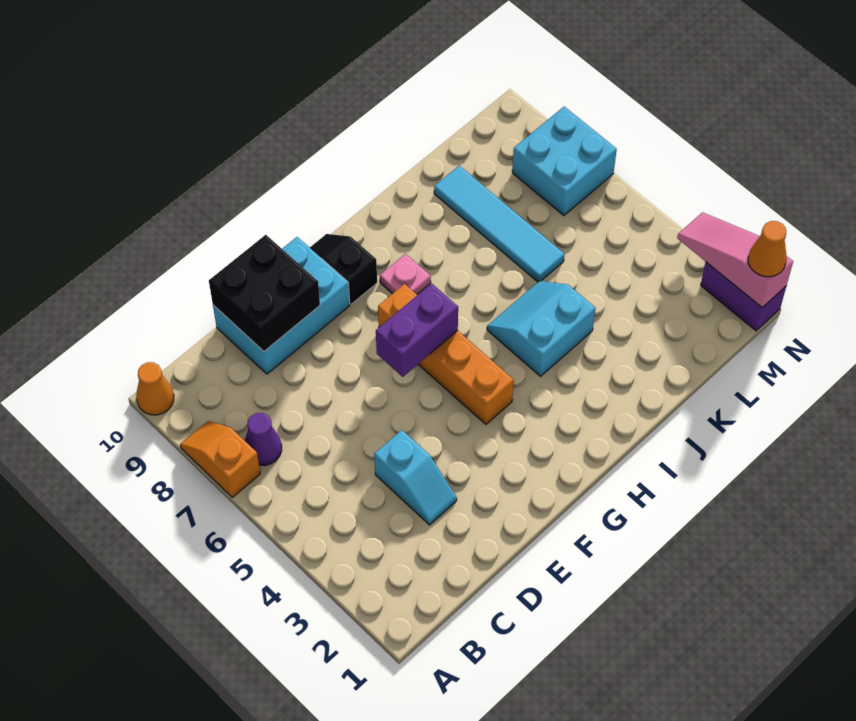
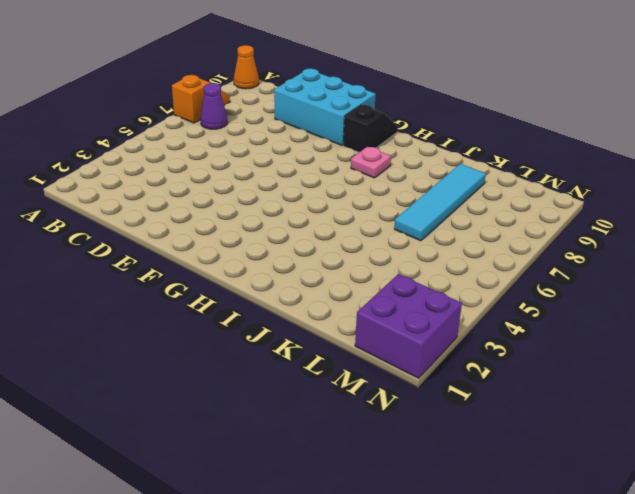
purple brick M1:N2 level 1 -> purple brick N1:N2 level 1
none -> cyan slope D3:D4 level 1 top 4
none -> orange brick G4:G7 level 1
none -> cyan slope I4:J5 level 1 top 4

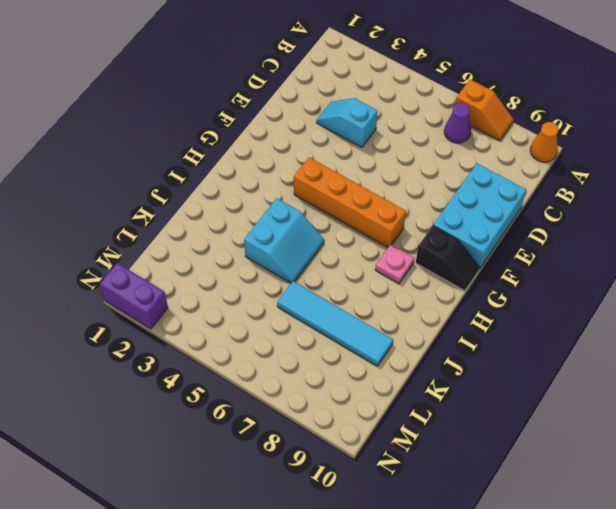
none -> cyan brick M7:N8 level 1
none -> black brick D9:E10 level 2
none -> purple brick F6:G6 level 2

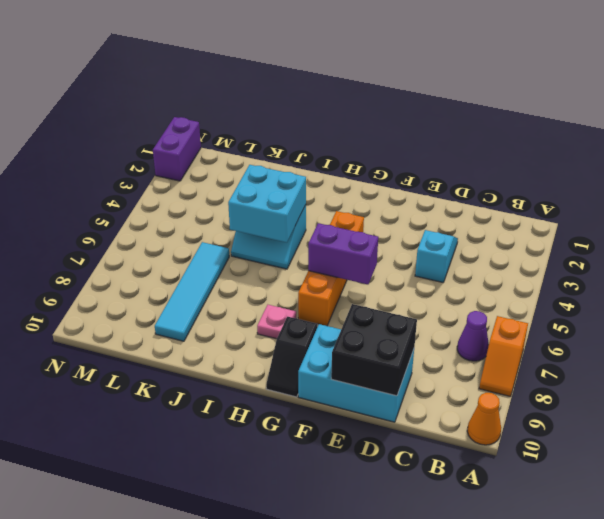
cyan brick I4:J5 level 2 -> cyan brick M7:N8 level 1
none -> pink slope N1:N3 level 2 top 1
none -> orange cone N1 level 3

